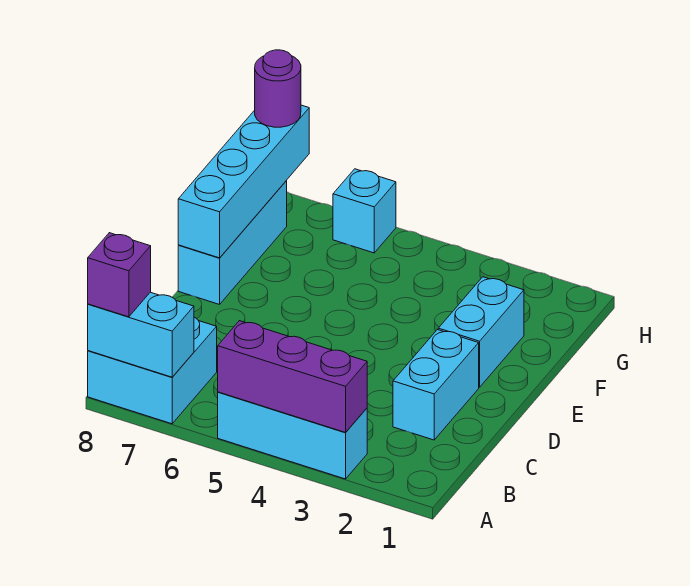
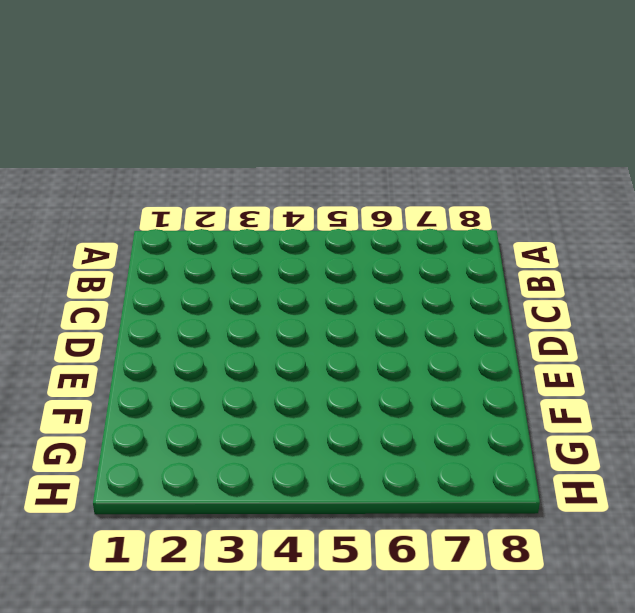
none -> cyan brick A3:A5 level 1
none -> cyan brick A7:B8 level 1

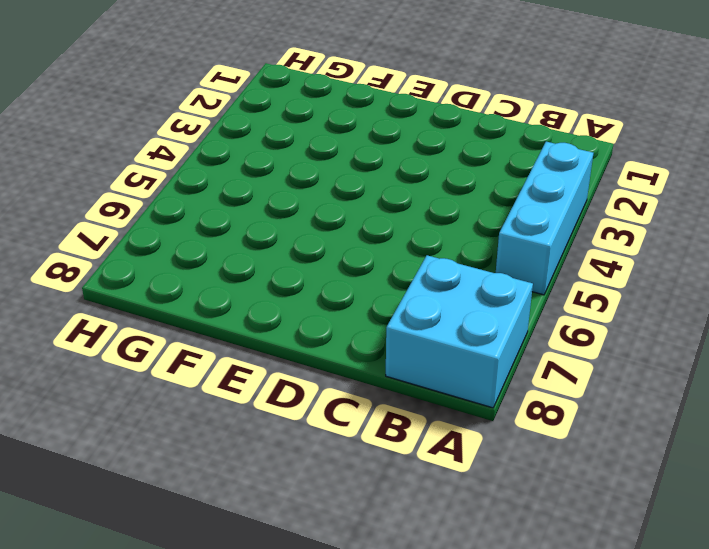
none -> cyan brick C2:D2 level 1
none -> cyan brick E2:F2 level 1

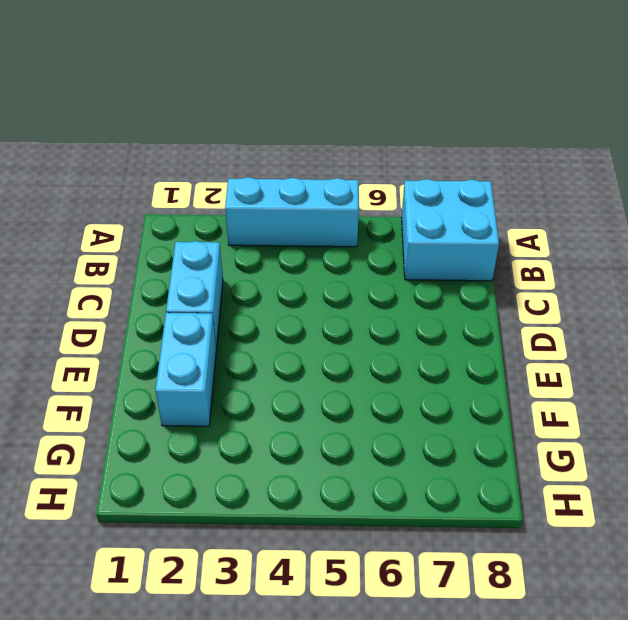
none -> cyan brick E8:G8 level 1
none -> cyan brick H6 level 1

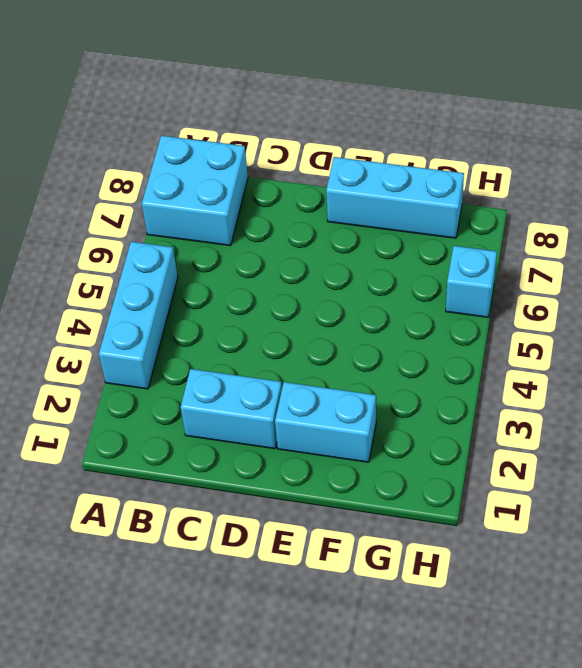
none -> purple brick A3:A5 level 2
none -> cyan brick A7:A8 level 2

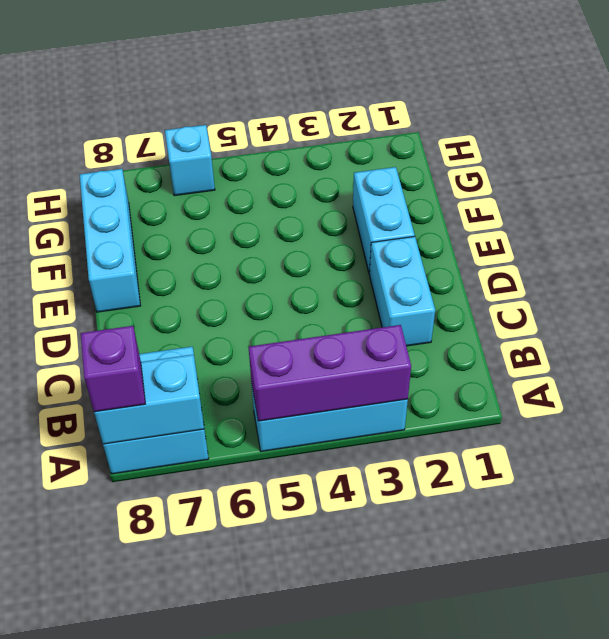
none -> cyan brick E8:H8 level 2
none -> purple round brick H8 level 3

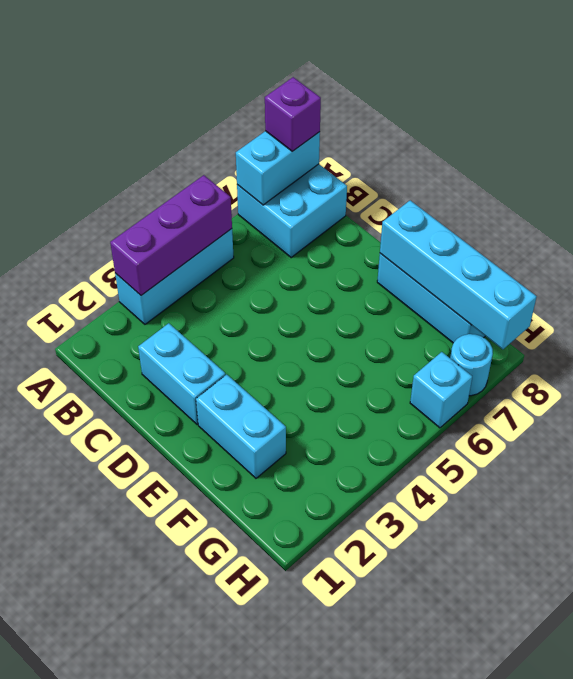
cyan round brick H7 level 1 -> none
none -> purple round brick H8 level 3

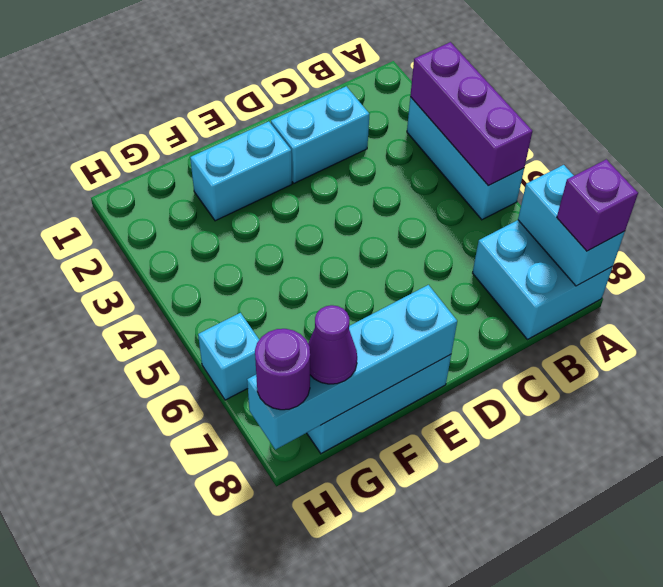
purple cone G8 level 3 -> none

